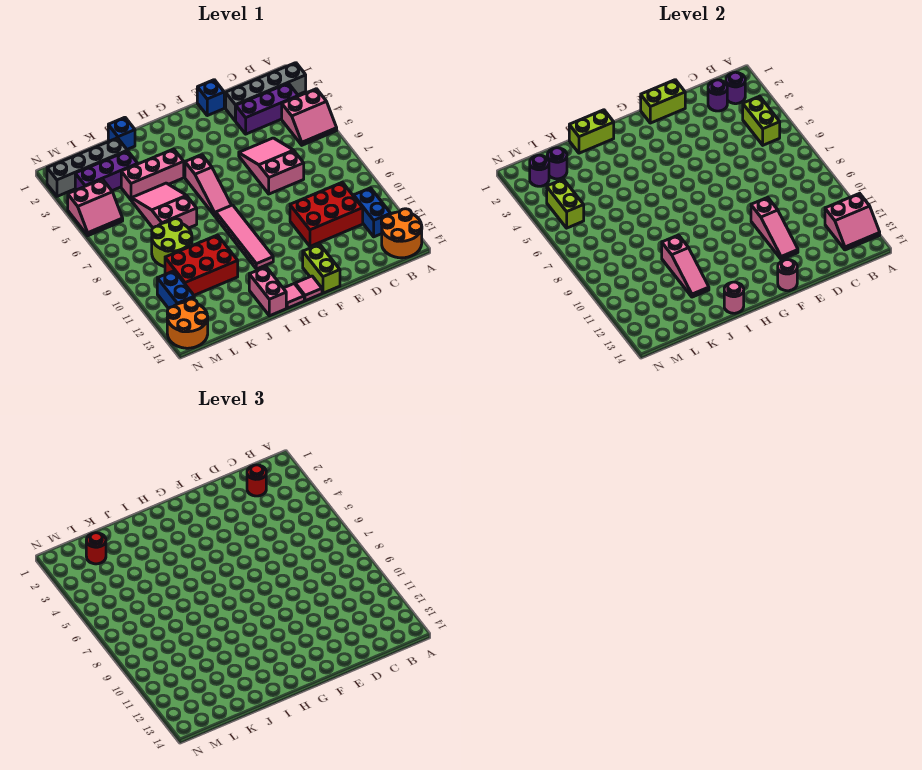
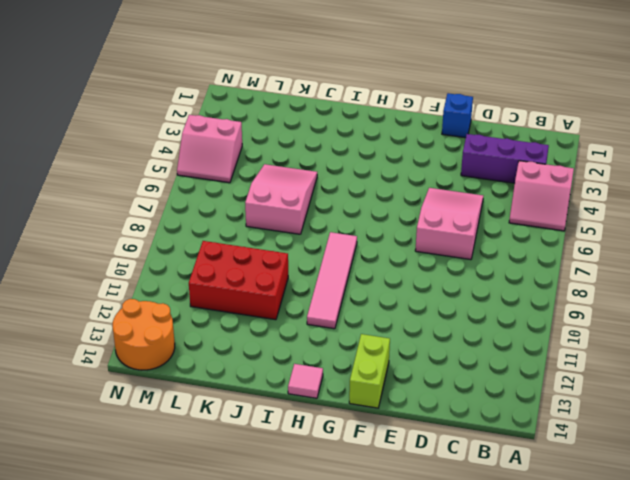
none -> grey brick A2:D2 level 1
none -> orange round brick A13:B14 level 1
none -> blue brick B11:B12 level 1
none -> red brick C10:E11 level 1

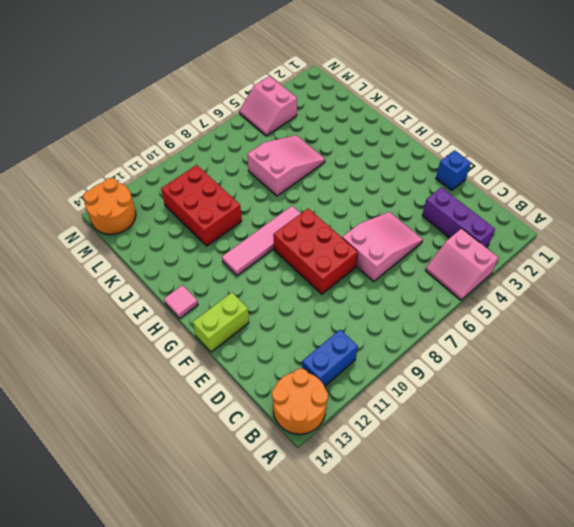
red brick E8:G9 level 1 -> red brick C10:E11 level 1
none -> grey brick A2:D2 level 1
none -> pink tile G14 level 1
none -> pink slope H5:H7 level 1 top 5
none -> pink brick I4:K4 level 1

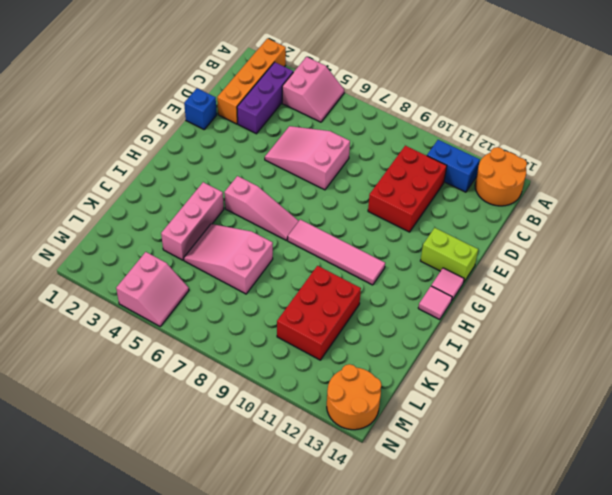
orange brick A2:D2 level 1 -> grey brick A2:D2 level 1
none -> pink brick I13:I14 level 1
none -> blue brick J1 level 1
none -> grey brick K2:N2 level 1
none -> purple brick K3:M3 level 1

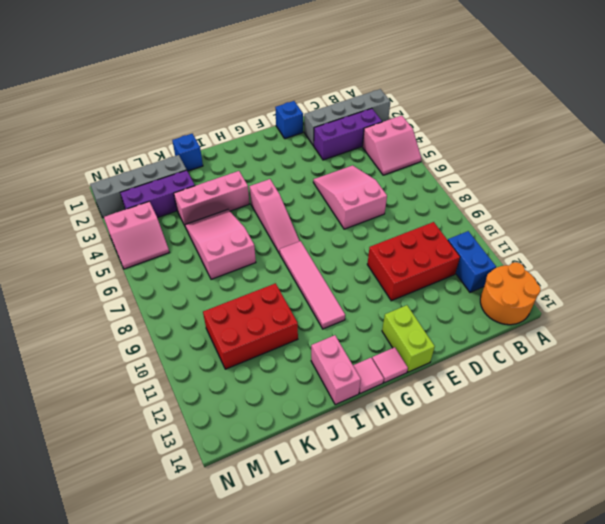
none -> lime round brick K8:L9 level 1
none -> blue brick M11:M12 level 1
none -> orange round brick M13:N14 level 1
none -> pink slope A12:B13 level 2 top 12

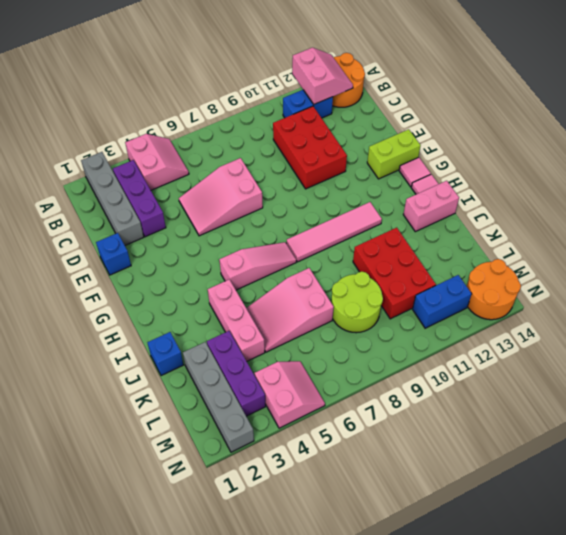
none -> purple round brick B2 level 2
none -> lime brick B4:B5 level 2
none -> purple round brick C2 level 2
none -> lime brick E1:F1 level 2

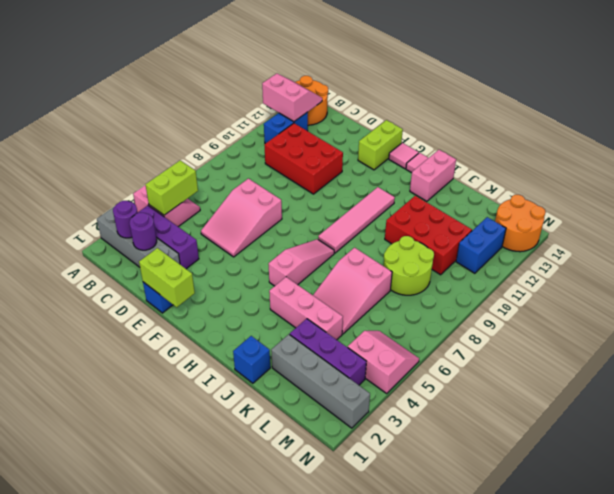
none -> pink slope E10:E12 level 2 top 10
none -> pink round brick F14 level 2
none -> lime brick I1:J1 level 2
none -> pink round brick I14 level 2

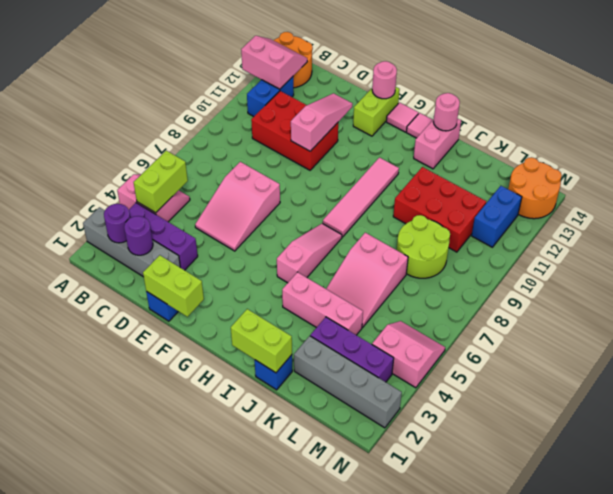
none -> pink slope J10:J12 level 2 top 10
none -> purple round brick L2 level 2
none -> purple round brick M2 level 2
none -> lime brick M4:M5 level 2

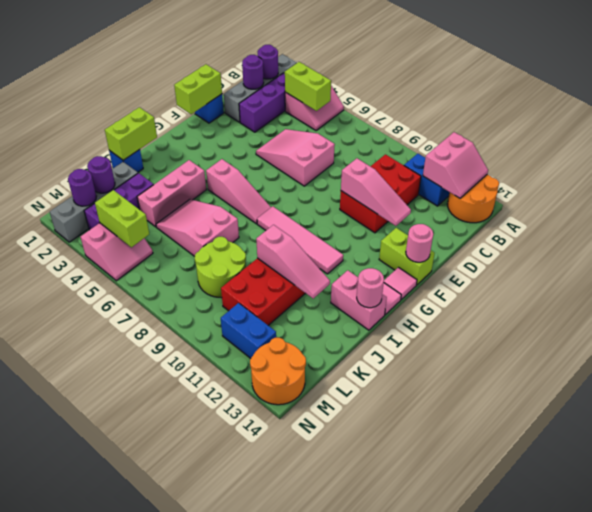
none -> red round brick C2 level 3
none -> red round brick L2 level 3

